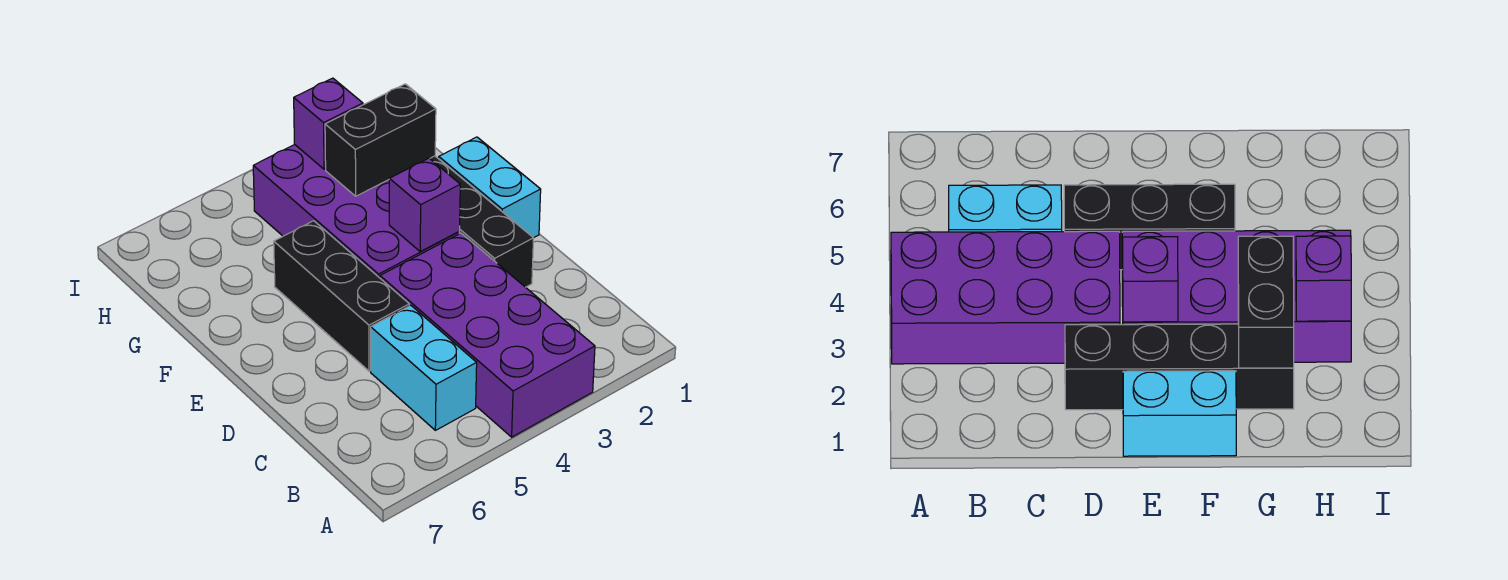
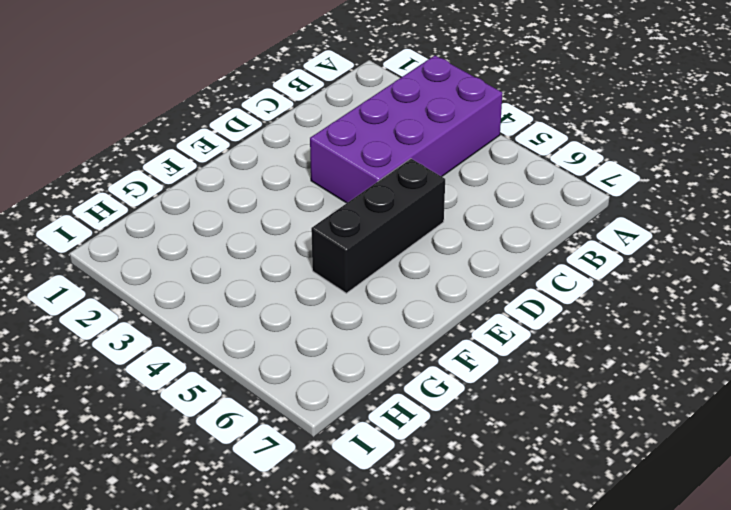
none -> cyan brick B5:C5 level 1
none -> black brick D2:G2 level 1

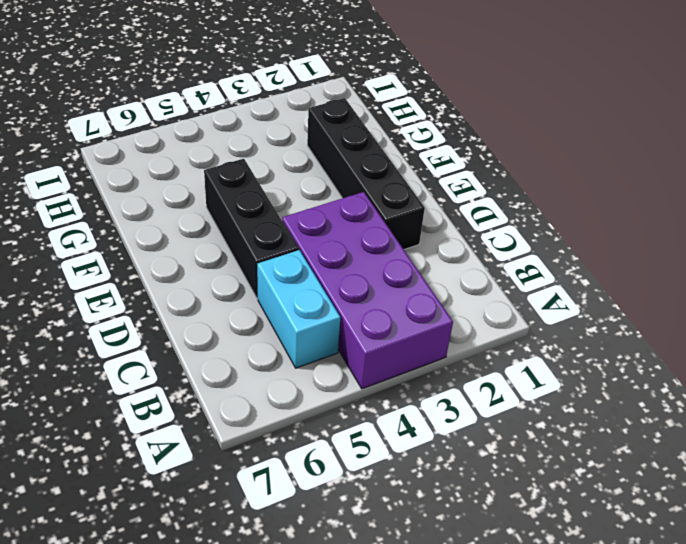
none -> cyan brick E1:F1 level 1
none -> purple brick E3:H4 level 1

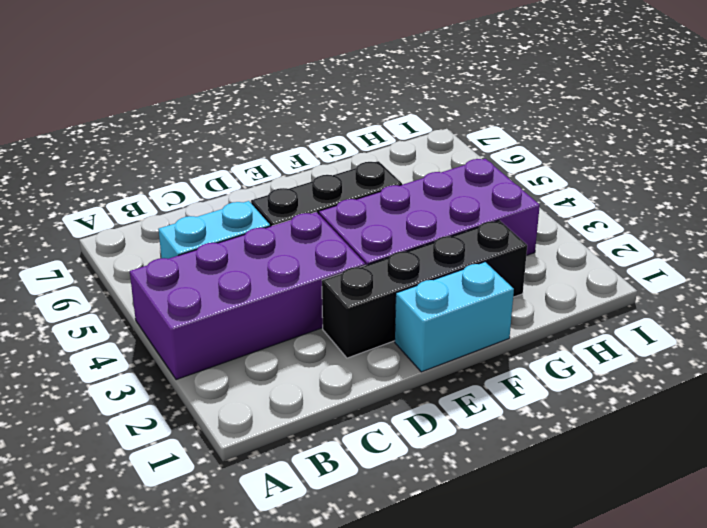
none -> purple brick E3 level 2
none -> black brick G2:G3 level 2

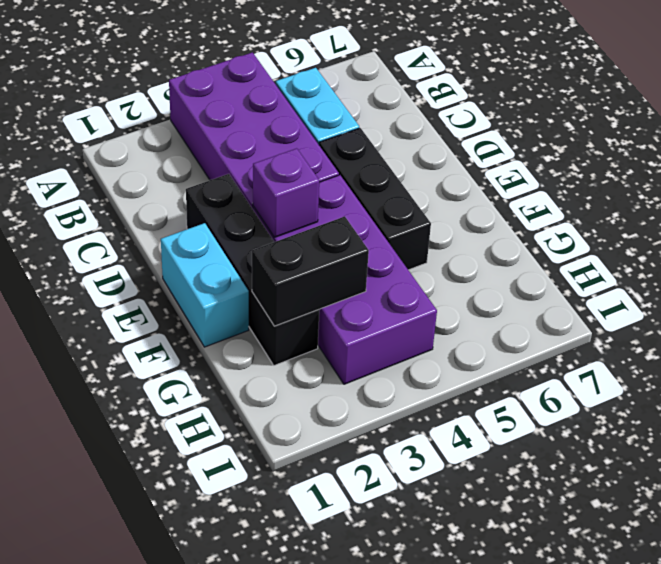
none -> purple brick H3 level 2

